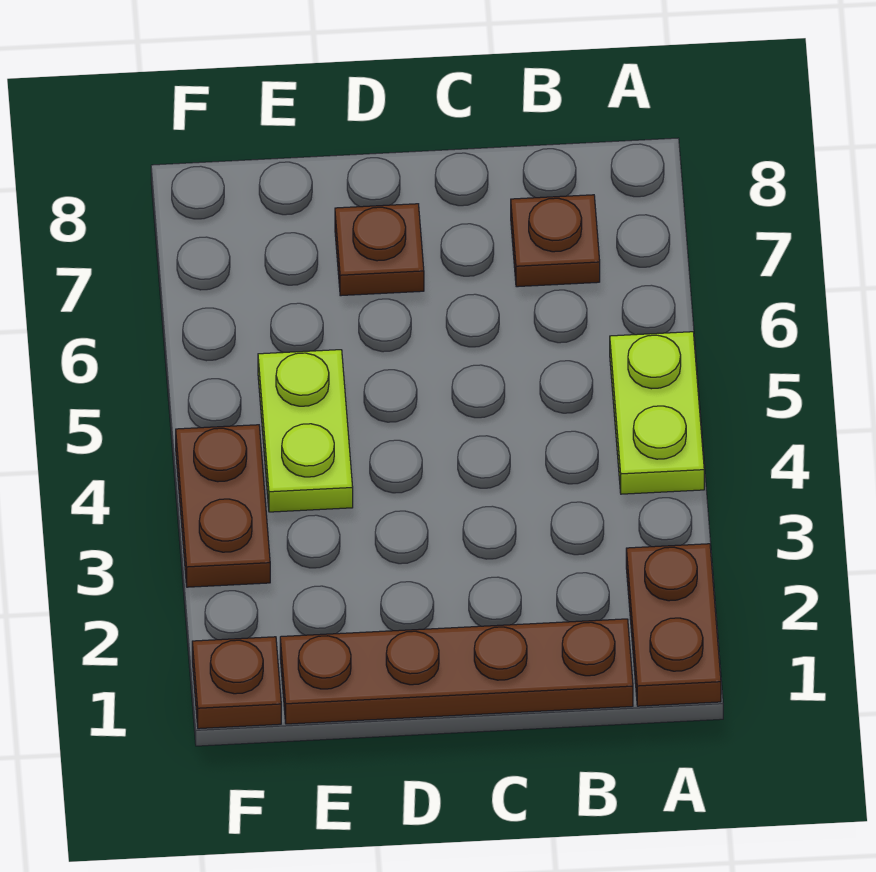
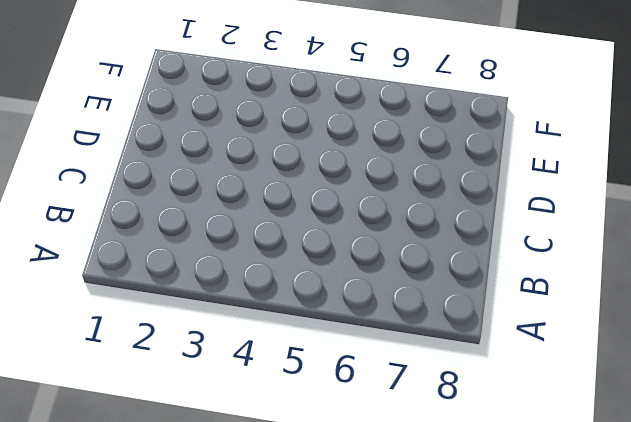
none -> brown plate A1:A2 level 1
none -> lime plate A4:A5 level 1

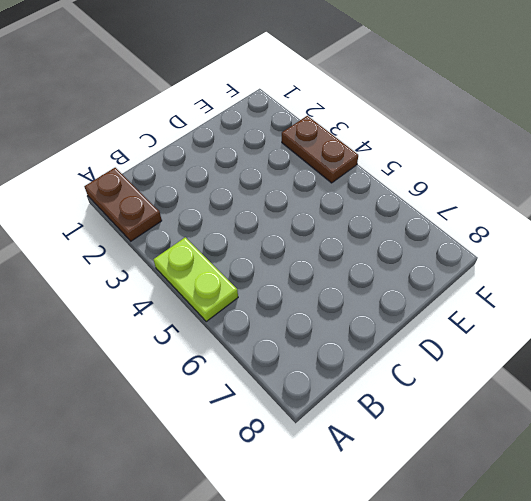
none -> brown plate B1:E1 level 1
none -> brown plate B7 level 1

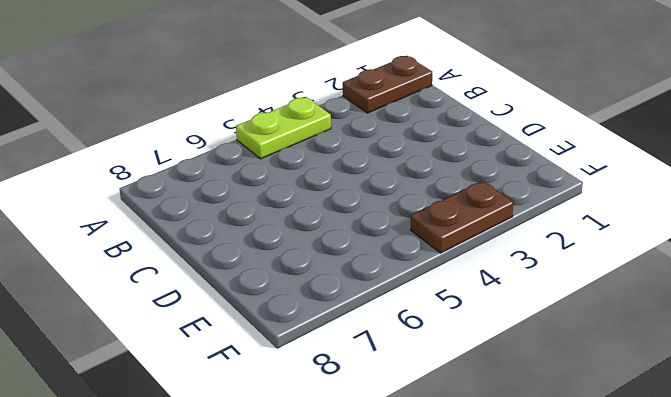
none -> brown plate B1:E1 level 1
none -> brown plate B7 level 1

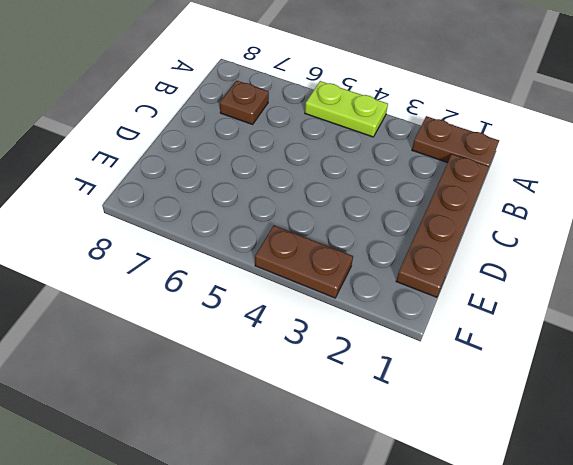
none -> brown plate D7 level 1
none -> lime plate E4:E5 level 1

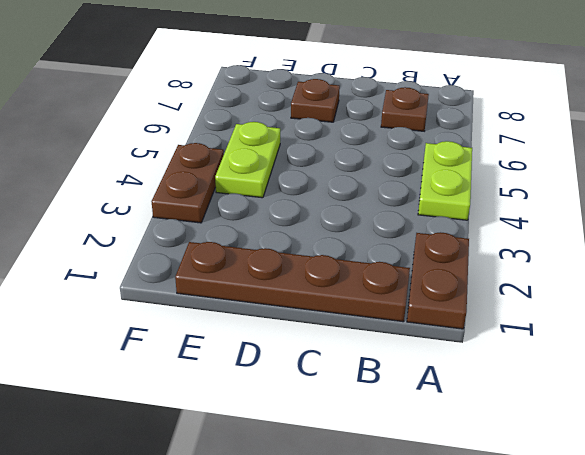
none -> brown plate F1 level 1

